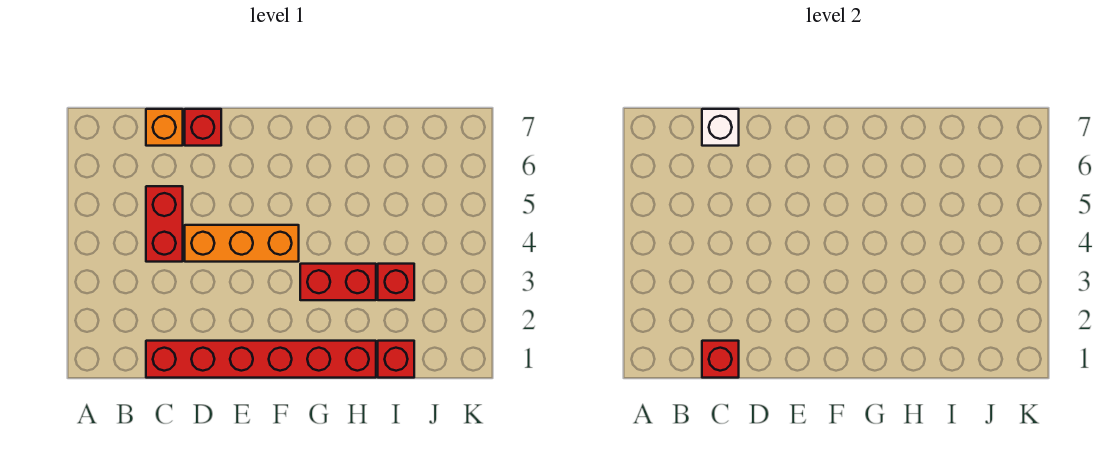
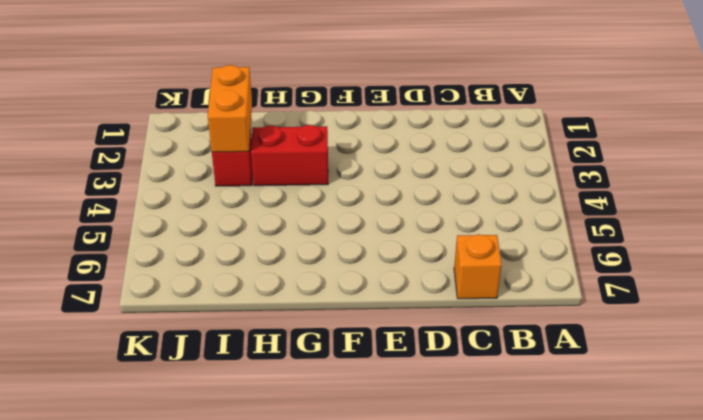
orange brick I2:I3 level 2 -> none
none -> red brick C1:H1 level 1
none -> red brick C4:C5 level 1

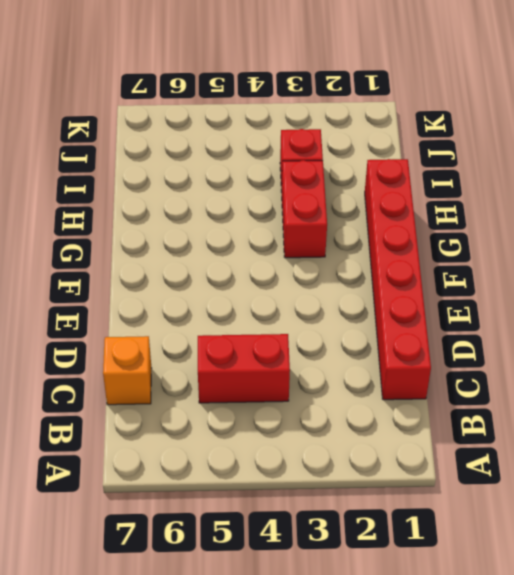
none -> orange brick D4:F4 level 1
none -> red brick D7 level 1

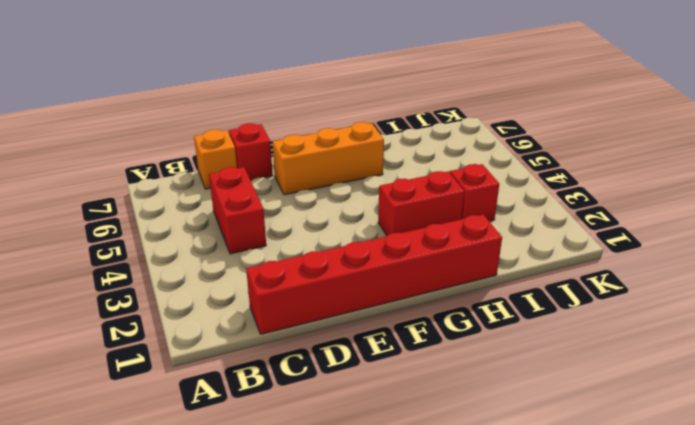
orange brick E6:G6 level 1 -> orange brick D4:F4 level 1
none -> red brick I1 level 1
none -> red brick C1 level 2

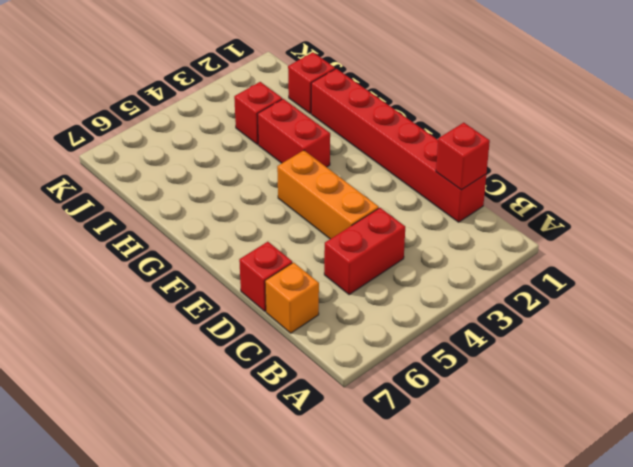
none -> white brick C7 level 2

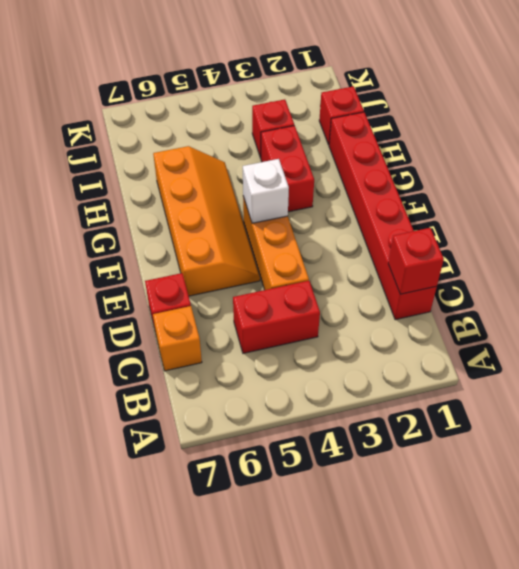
orange slope E5:H6 level 1 top 6 -> none
white brick F4 level 2 -> white brick C7 level 2

